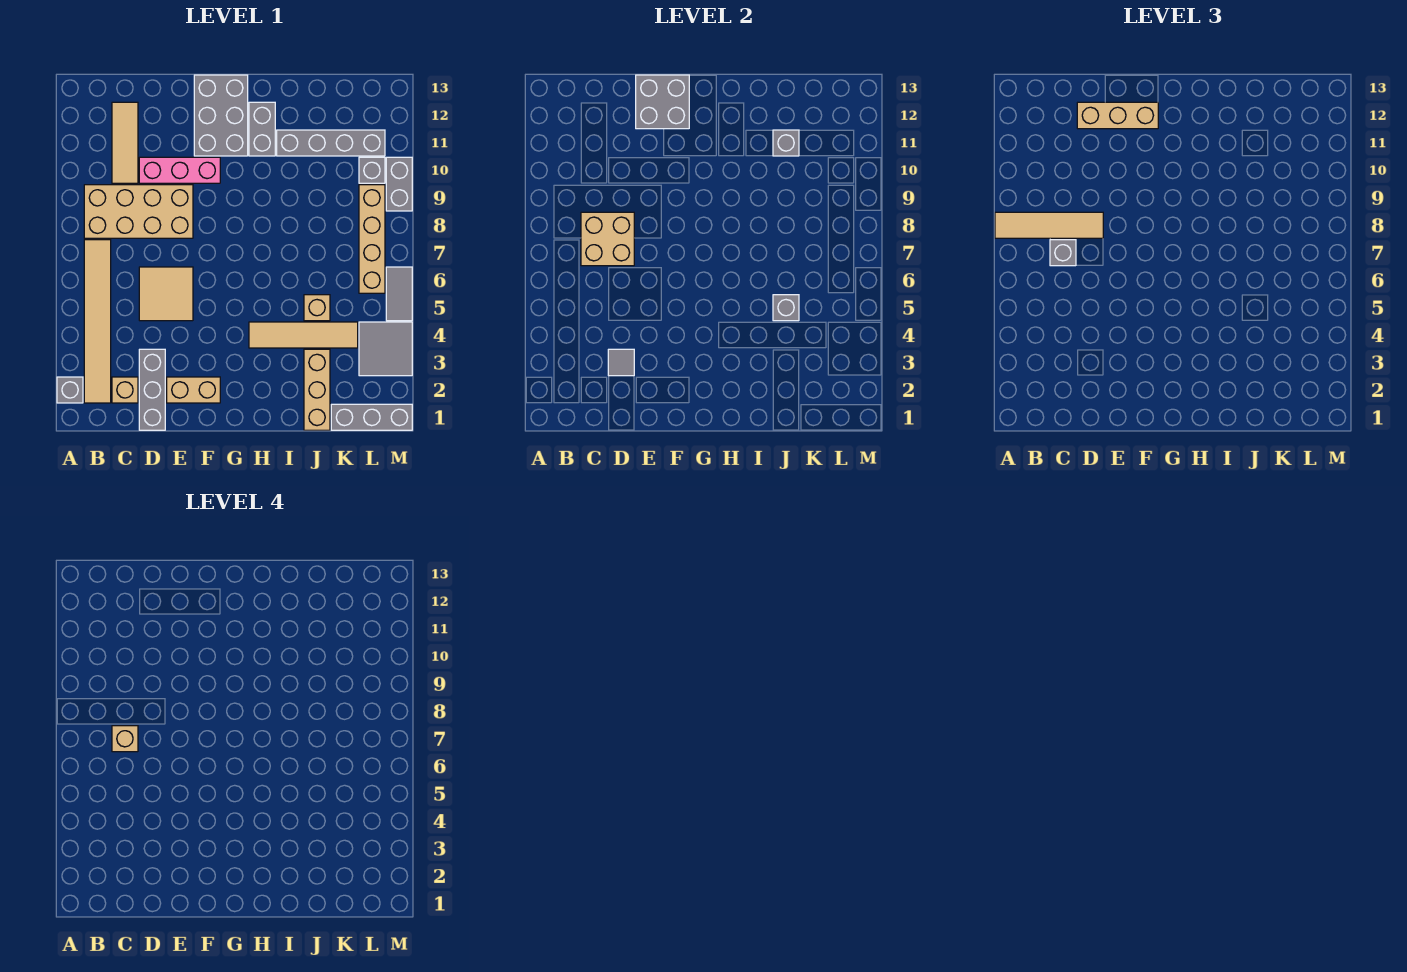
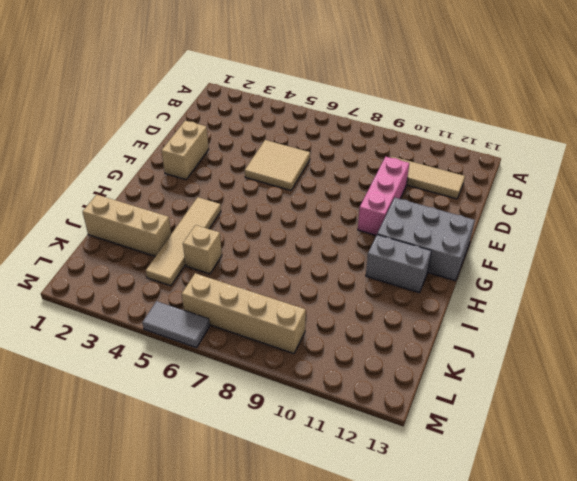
none -> grey brick A2 level 1
none -> tan tile B2:B7 level 1
none -> tan brick B8:E9 level 1
none -> tan brick C2 level 1

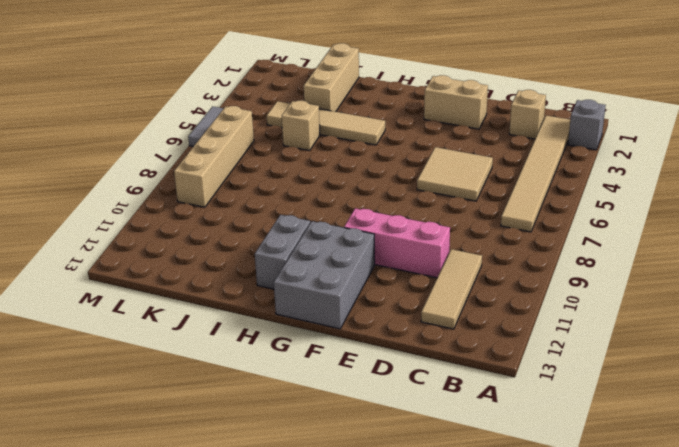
none -> tan brick B8:E9 level 1
none -> grey brick D1:D3 level 1
none -> grey brick I11:L11 level 1
none -> grey brick K1:M1 level 1

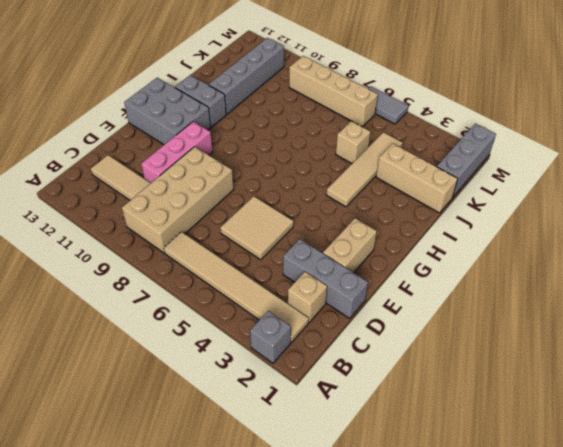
none -> grey tile L3:M4 level 1
none -> grey brick L10 level 1
none -> grey brick M9:M10 level 1
none -> tan brick C7:D8 level 2

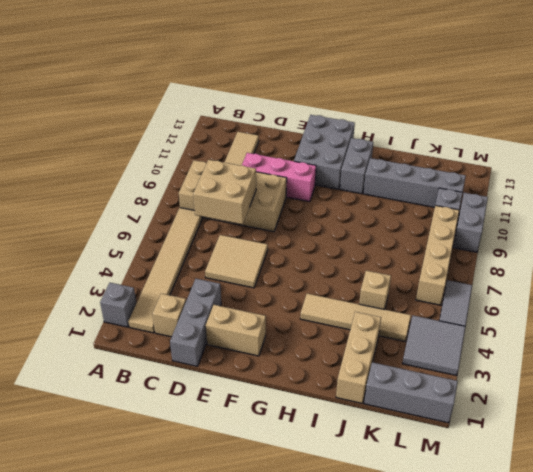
none -> grey tile D3 level 2
none -> grey brick E12:F13 level 2
none -> grey brick J5 level 2
none -> grey brick J11 level 2

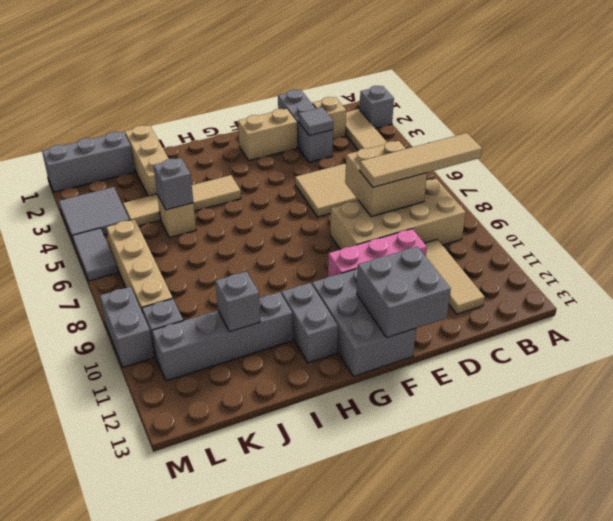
none -> grey brick C7 level 3
none -> tan brick D12:F12 level 3
none -> tan brick C7 level 4

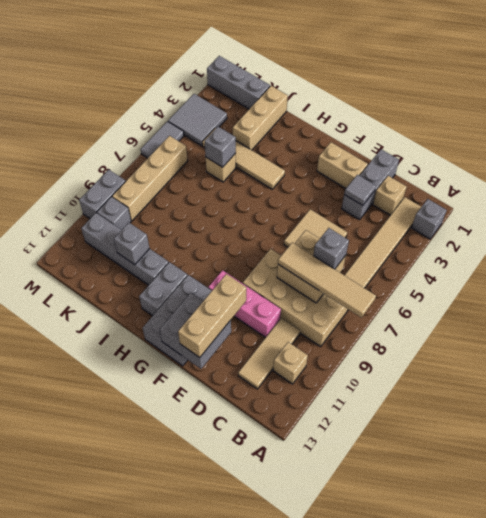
tan brick B11 level 1 -> tan brick C7 level 4
tan brick E11:E13 level 3 -> tan brick D12:F12 level 3

